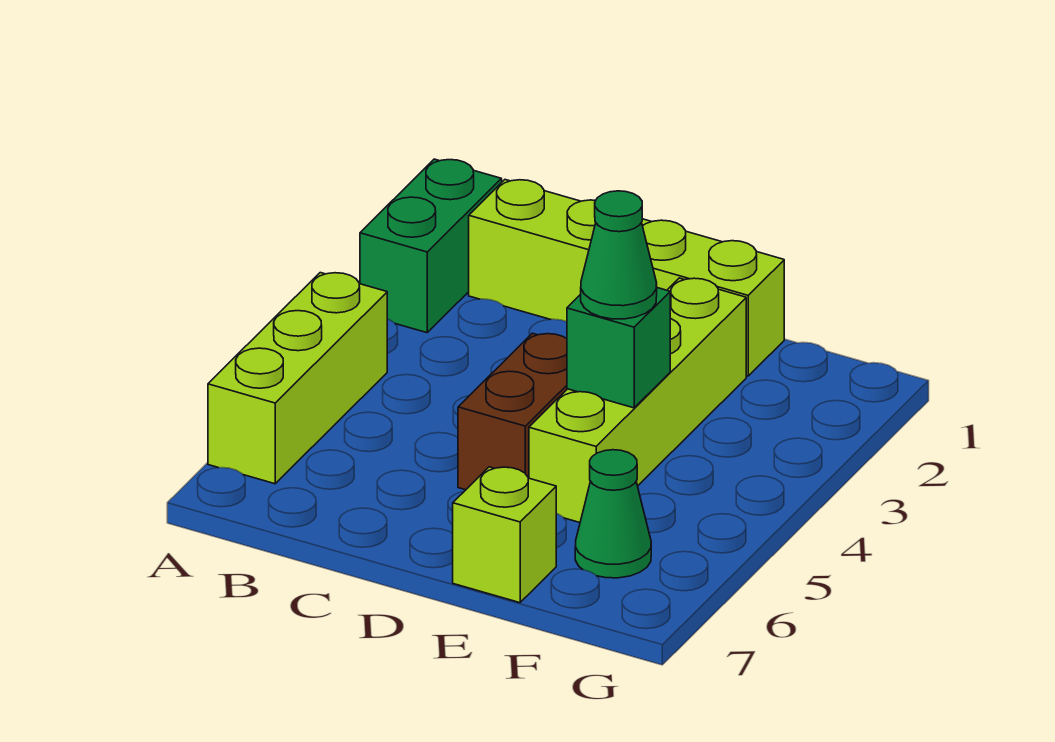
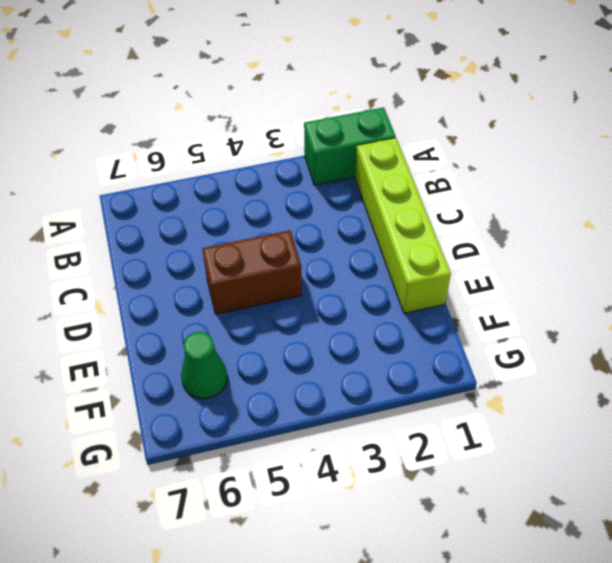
none -> lime brick A4:A6 level 1
none -> lime brick E2:E5 level 1

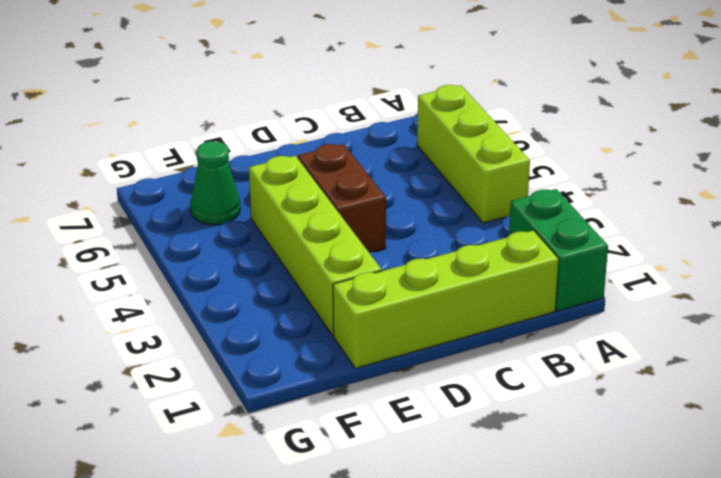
none -> lime brick E7 level 1
none -> green brick E4 level 2

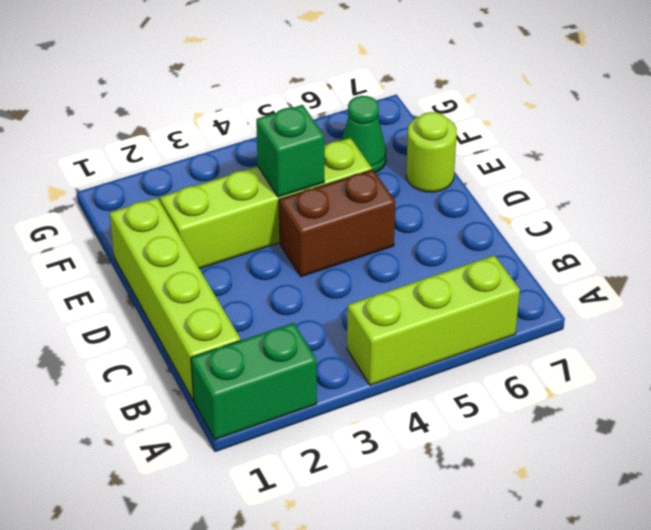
lime round brick E7 level 1 -> lime brick E7 level 1
none -> green cone E4 level 3

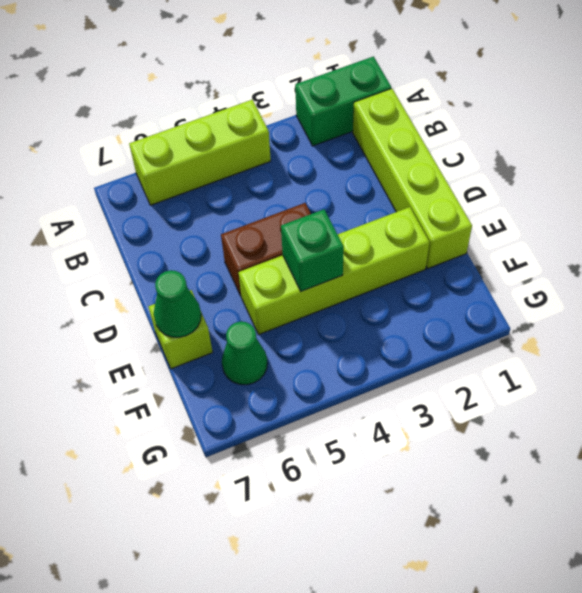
green cone E7 level 2 -> green cone E4 level 3

